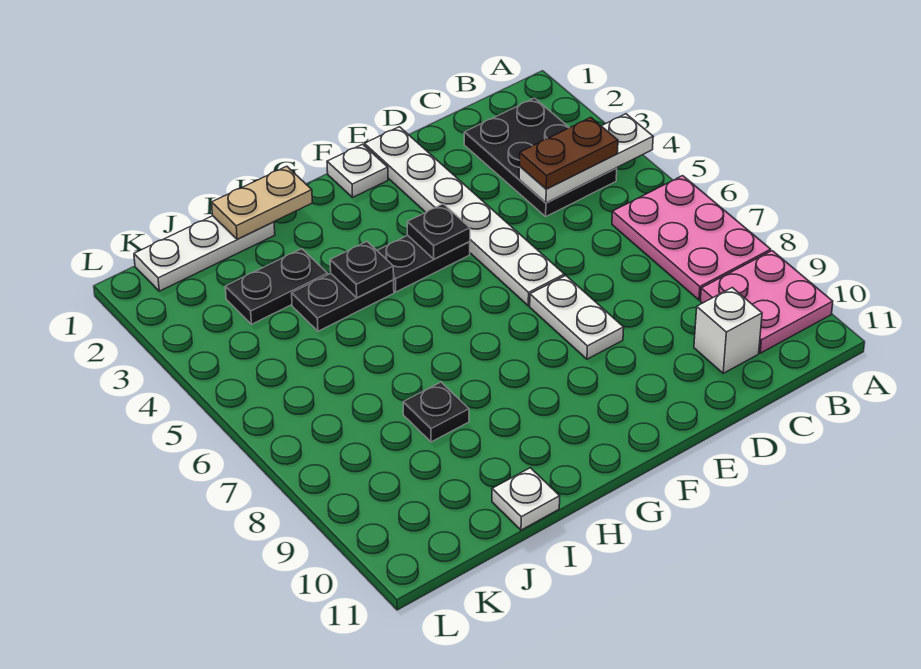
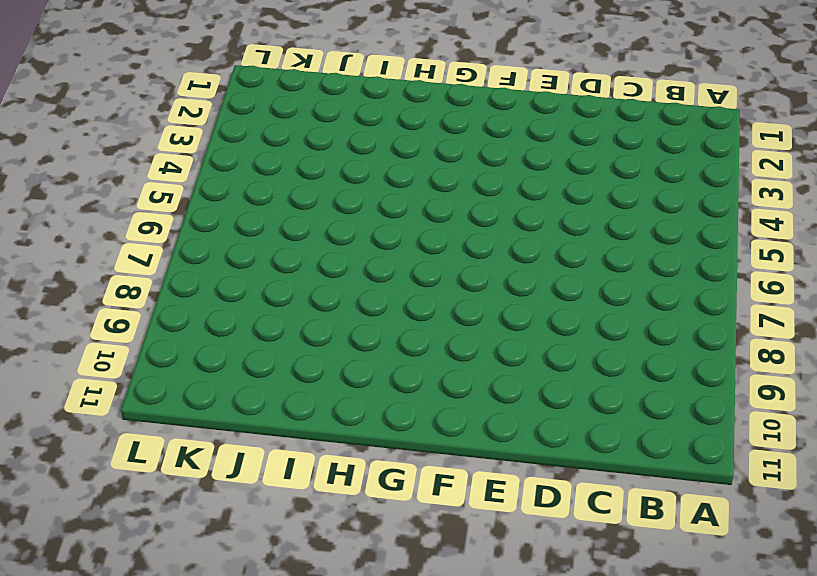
none -> pink plate A6:B8 level 1
none -> pink plate A9:B10 level 1
none -> black plate B2:C4 level 1

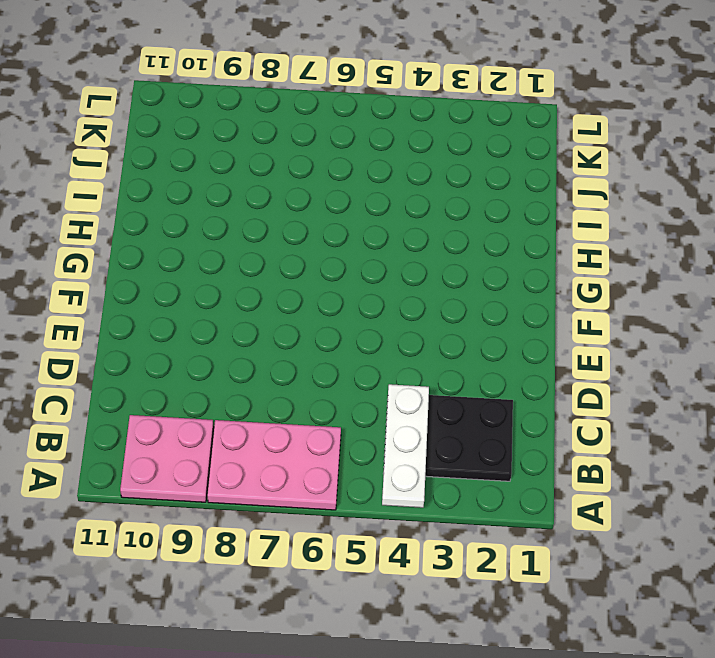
none -> white brick C10 level 1
none -> white plate E1:E6 level 1
none -> white plate E7:E8 level 1

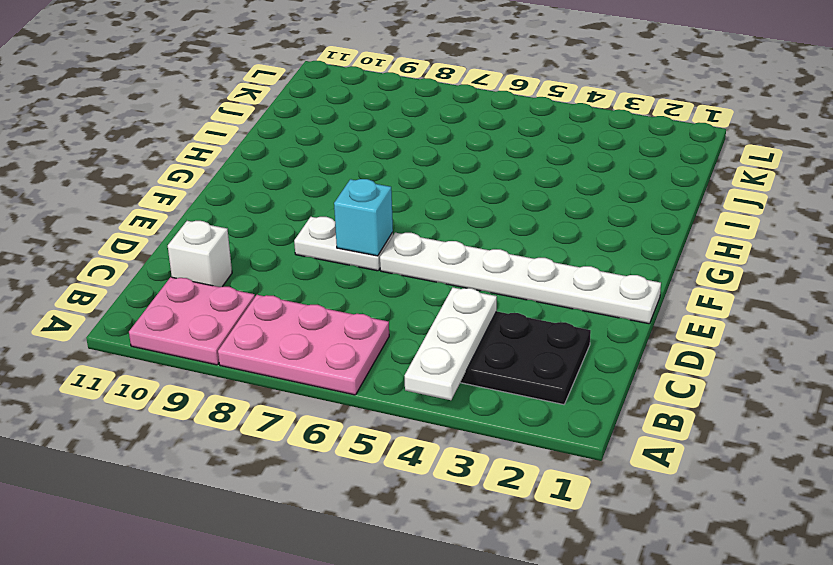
cyan brick E7 level 2 -> none
none -> white plate F1 level 1
none -> black plate F4:G4 level 1
none -> black plate H4:I4 level 1

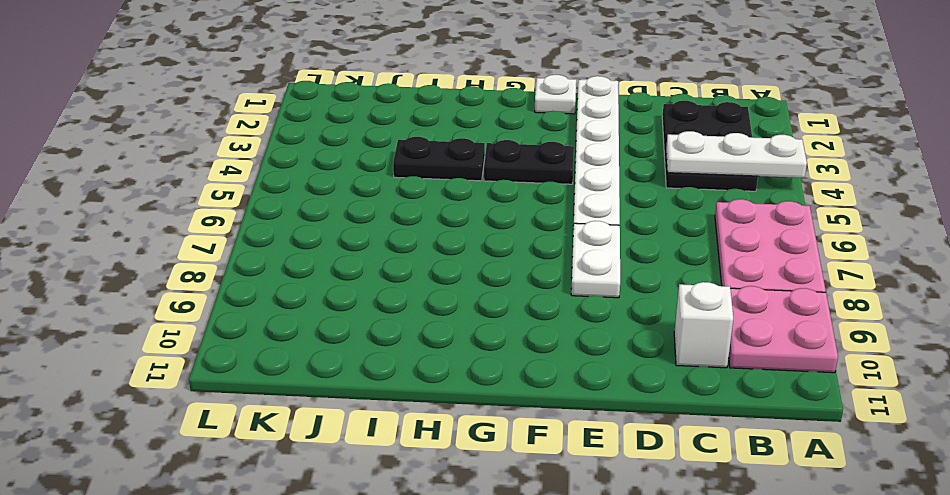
none -> white plate I1:K1 level 1
none -> black plate I3:J3 level 1
none -> black plate I8 level 1

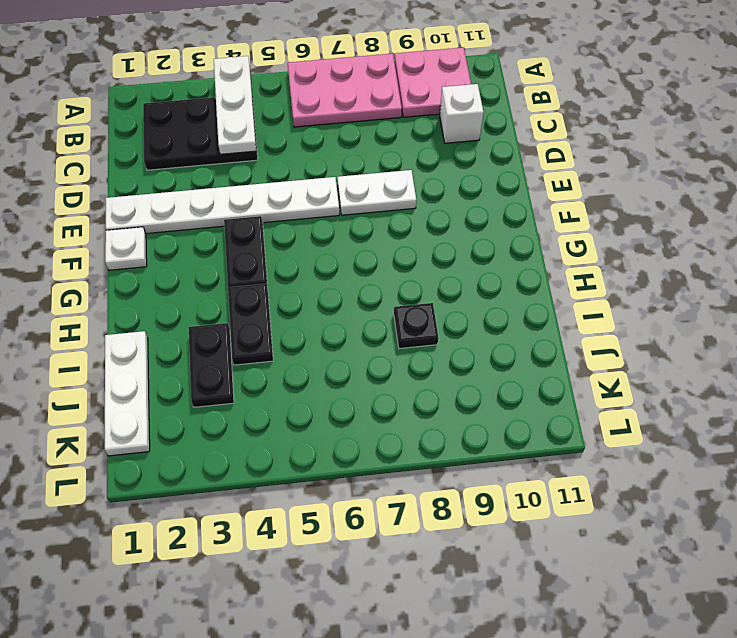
none -> white plate I11 level 1
none -> black plate F4 level 2
none -> tan plate H1:I1 level 2

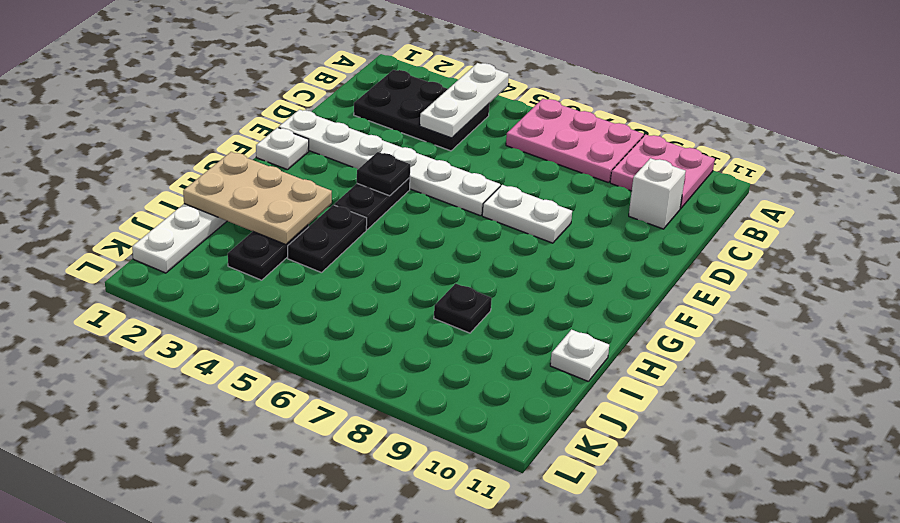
tan plate H1:I3 level 2 -> tan plate H1:I1 level 2
none -> black plate H4 level 2
none -> brown plate B4:C4 level 3

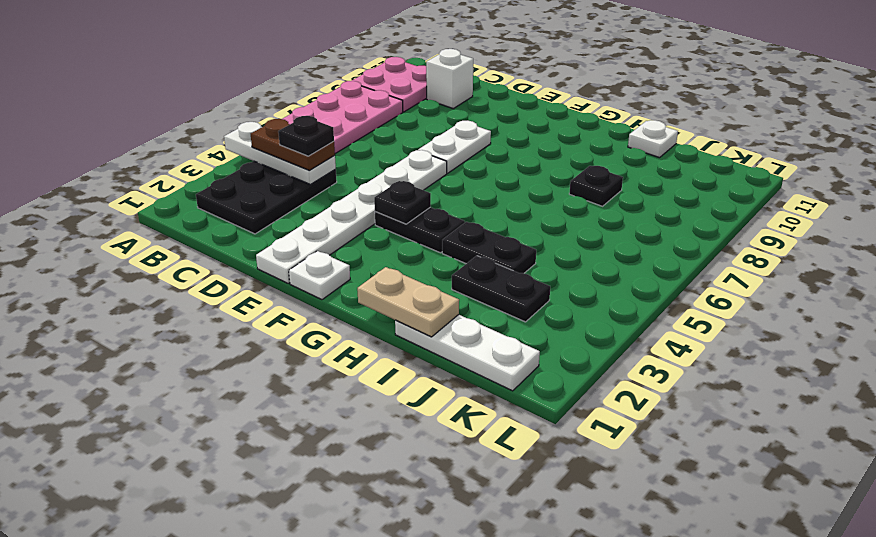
black plate C4 level 4 -> black plate H4 level 2

